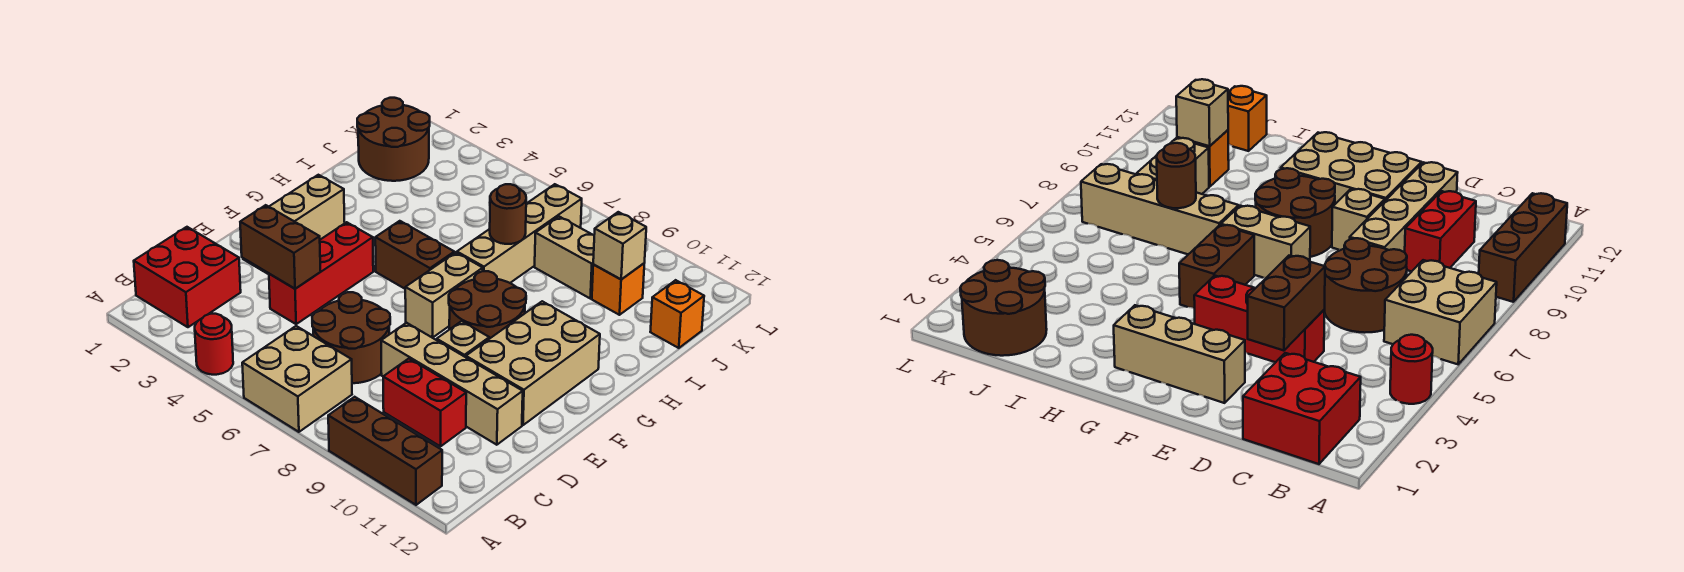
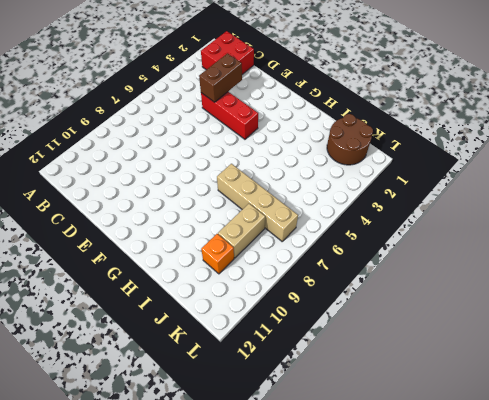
none -> red round brick A4 level 1
none -> tan brick A6:B7 level 1
none -> brown brick A9:A11 level 1

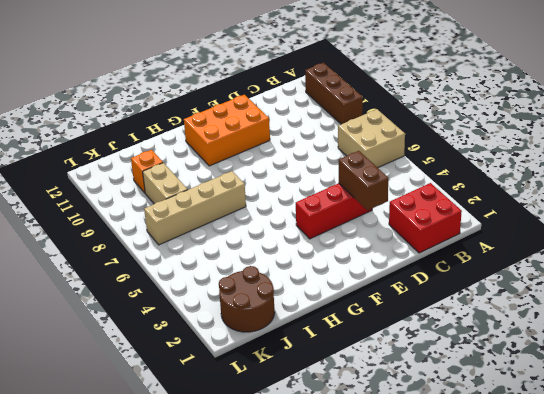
orange brick E10:G11 level 1 -> tan brick E10:G11 level 1
none -> red round brick A4 level 1
none -> brown round brick C6:D7 level 1
none -> red brick C9:C10 level 1

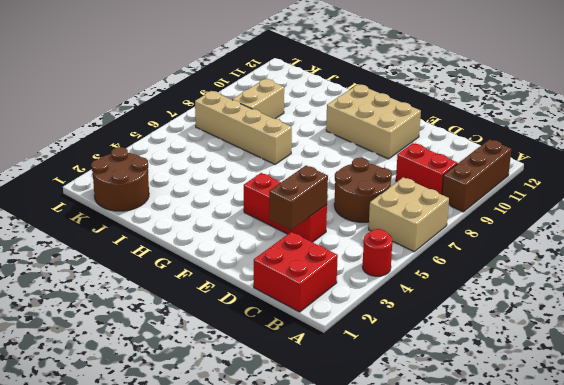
red brick B9:C9 level 1 -> red brick C9:C10 level 1
none -> tan brick D8:D11 level 1
none -> tan brick E2:G2 level 1
none -> tan brick E9 level 1

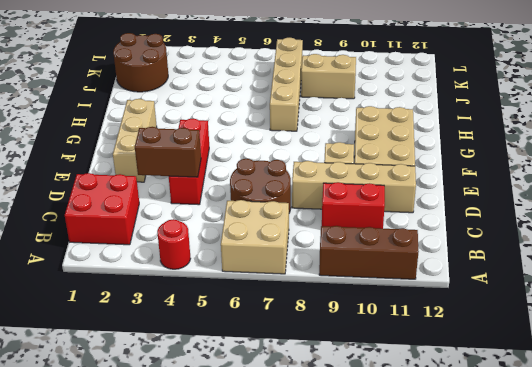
none -> tan brick F7:G7 level 1
none -> brown round brick F8:G9 level 1
none -> brown brick G5:G6 level 1

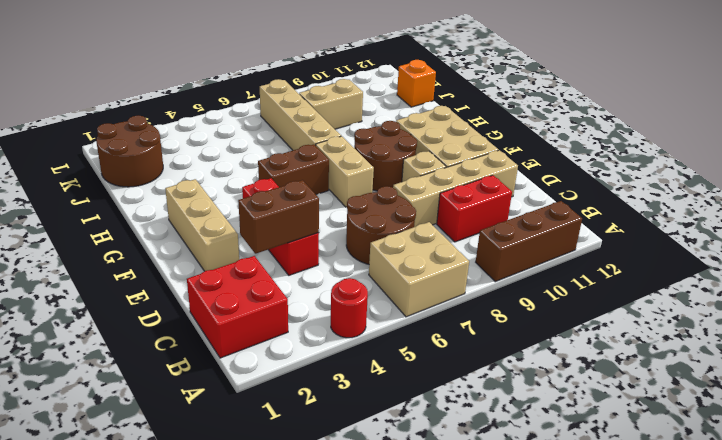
none -> orange brick J10 level 1
none -> brown round brick I7 level 2
none -> tan brick J10 level 2

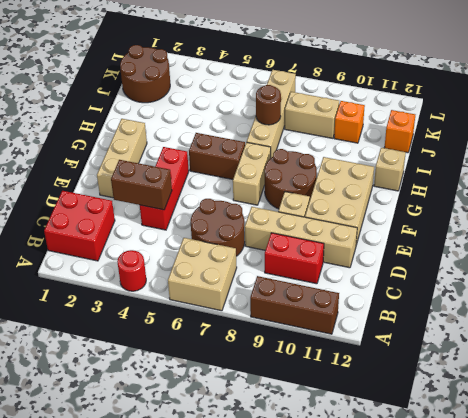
tan brick H12 level 1 -> tan brick J10 level 2

